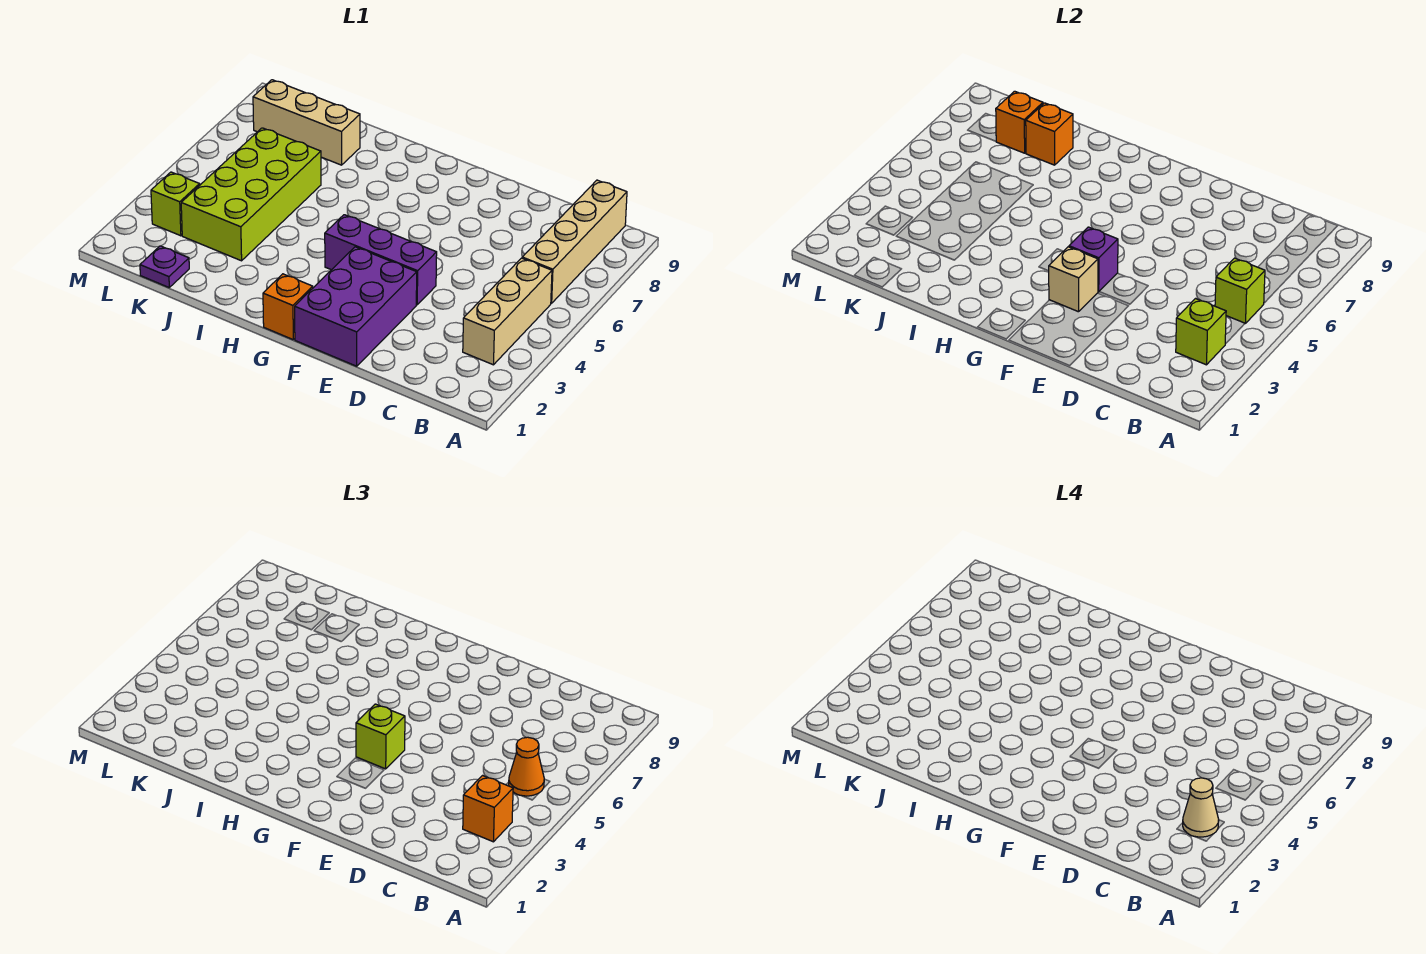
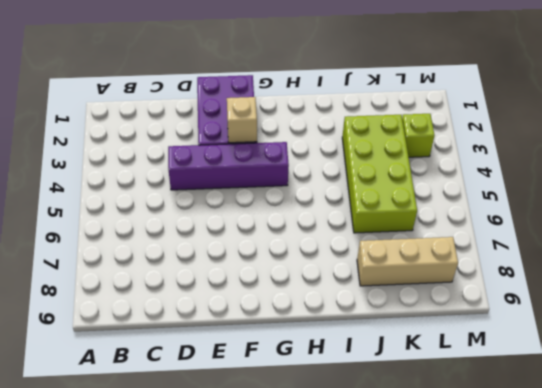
purple brick D4:G4 level 1 -> purple brick E4:G4 level 1
none -> tan brick B3:B5 level 1
none -> tan brick B6:B9 level 1
none -> orange brick G1 level 1

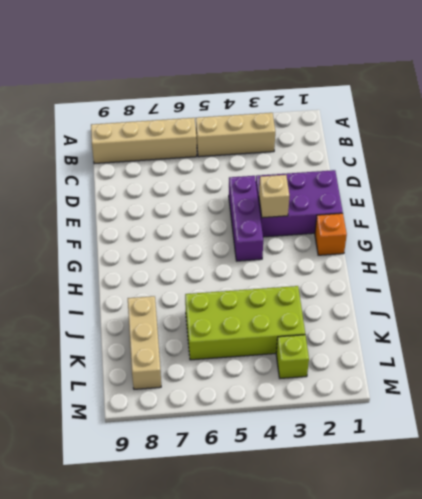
none -> purple plate K1 level 1
none -> lime brick B3 level 2
none -> lime brick B5 level 2

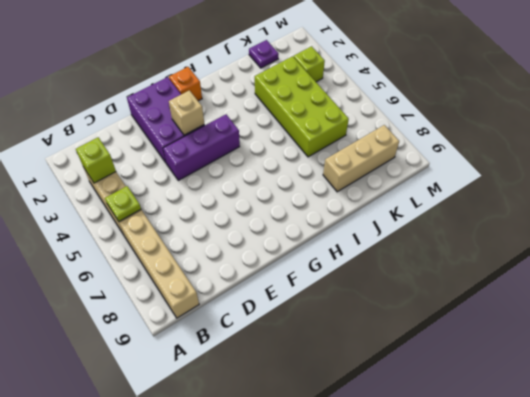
lime plate B5 level 2 -> lime brick B5 level 2
none -> purple brick F4 level 2
none -> orange brick J8 level 2
none -> orange brick K8 level 2

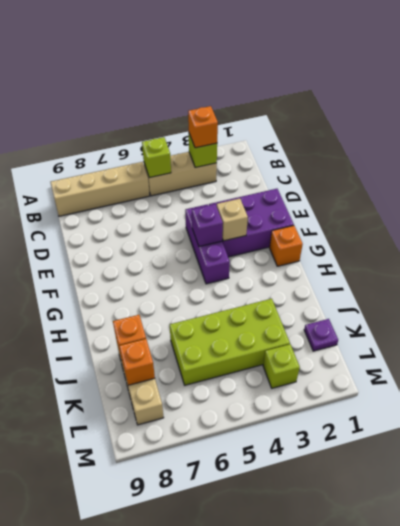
none -> orange cone B5 level 3
none -> lime brick F4 level 3
none -> tan cone B3 level 4

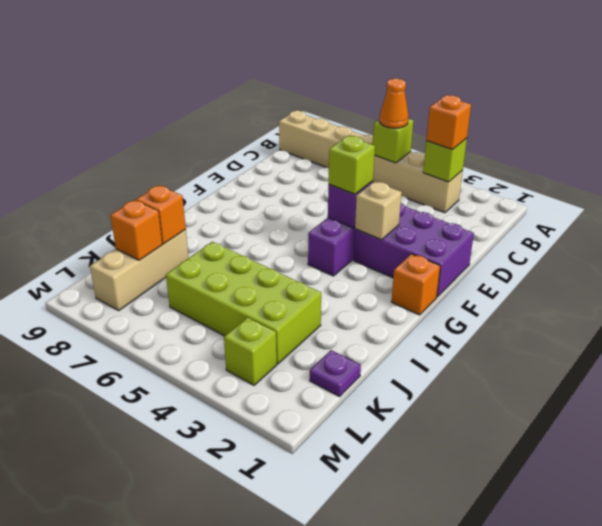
none -> tan cone B3 level 4

